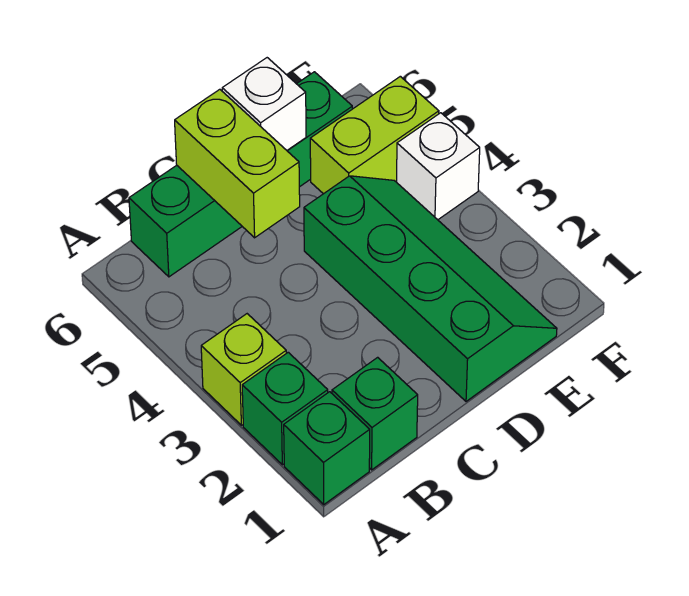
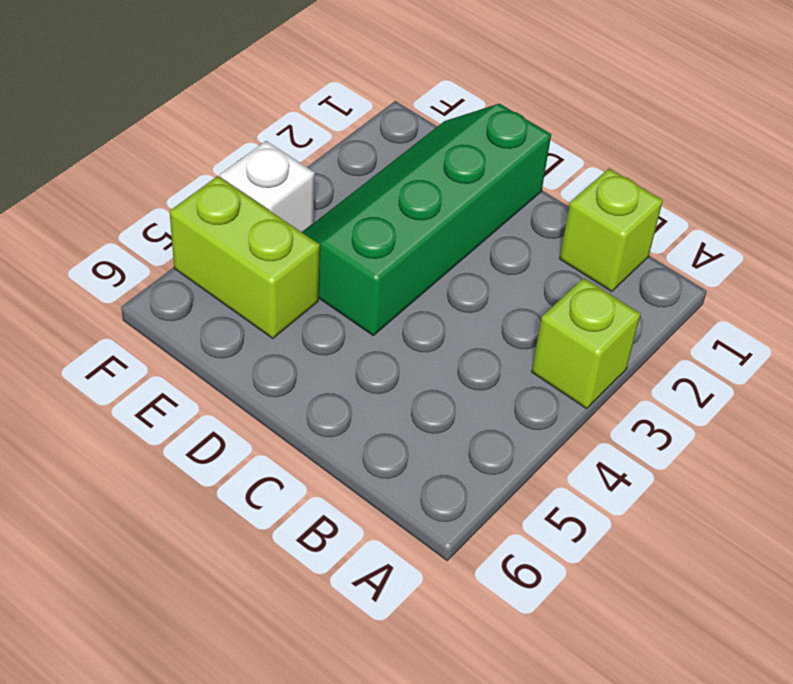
lime brick B1 level 1 -> green brick B1 level 1
none -> green brick A1 level 1
none -> green brick A2 level 1

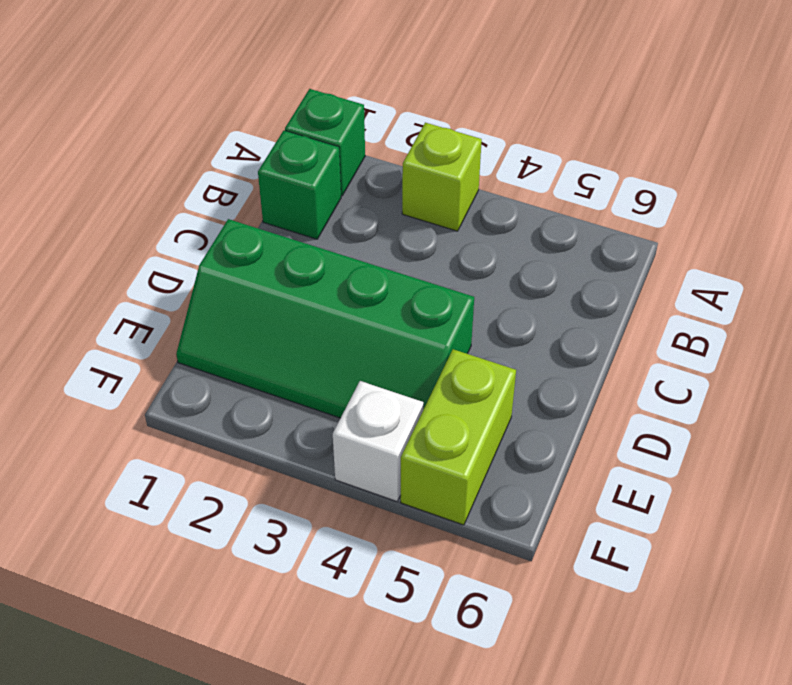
none -> green brick A2 level 1
none -> green brick B6:E6 level 1

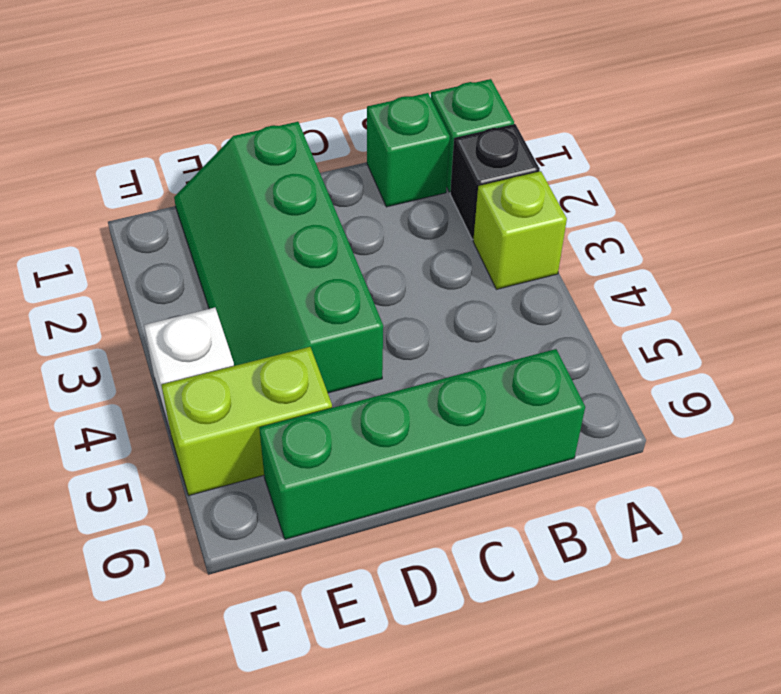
black brick A2 level 1 -> green brick A2 level 1
none -> lime brick C5:C6 level 2
none -> white brick D6 level 2

